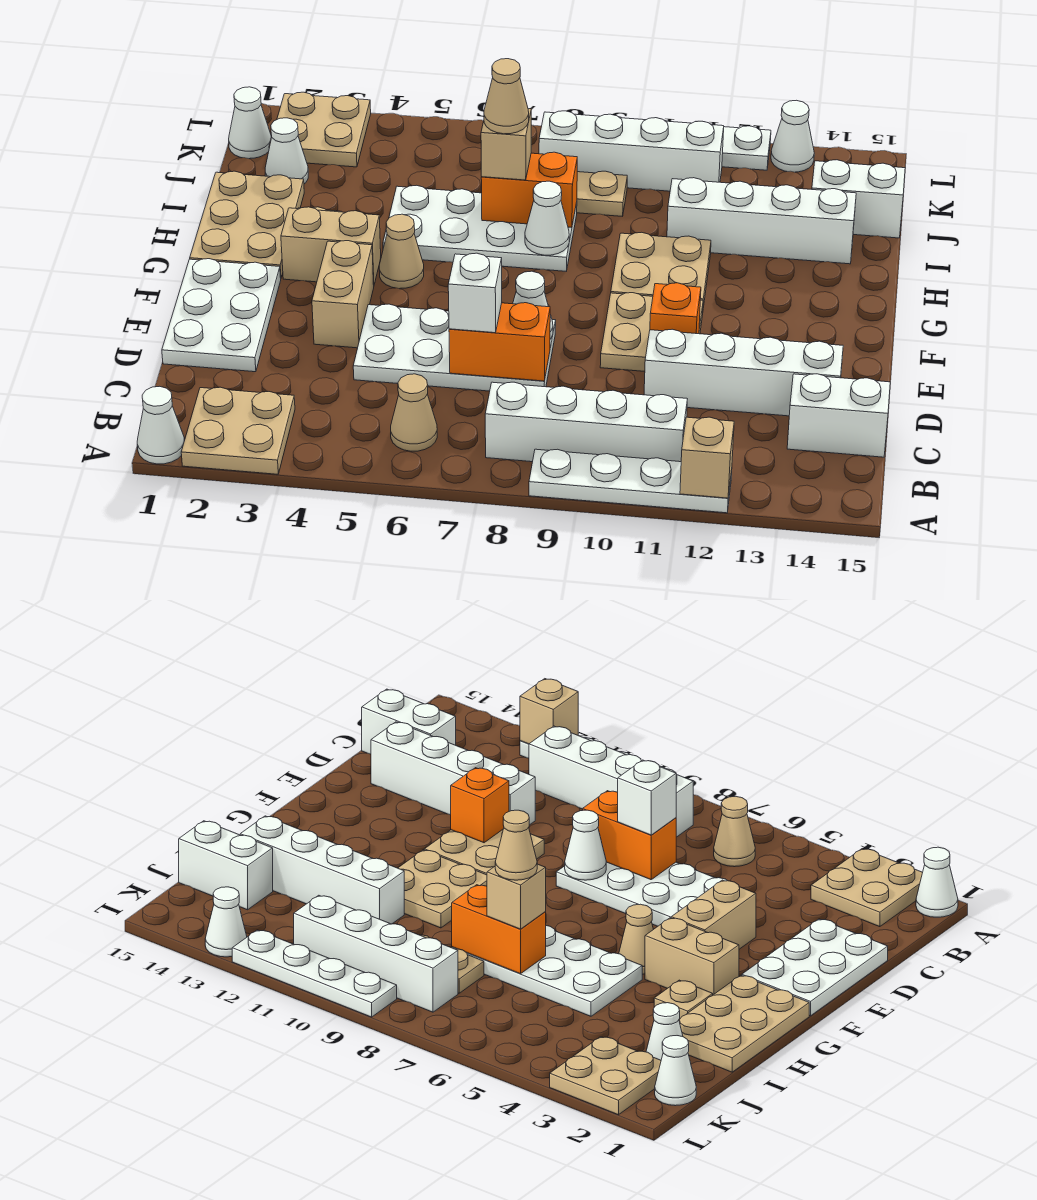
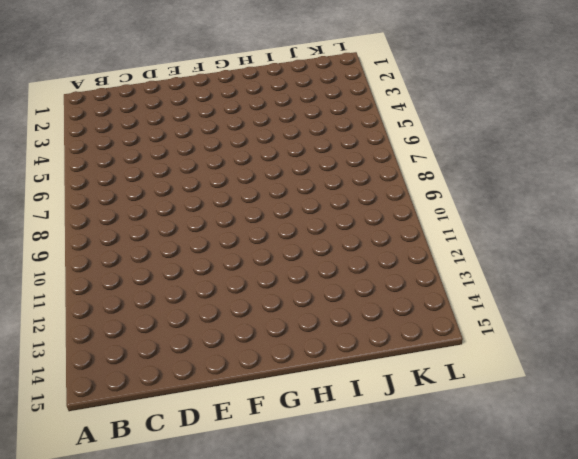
none -> white cone A1 level 1
none -> tan plate A2:B3 level 1
none -> white plate A9:A12 level 1
none -> tan cone B6 level 1

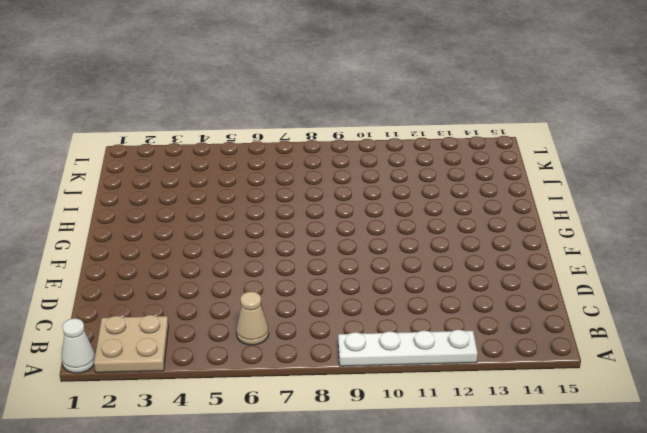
none -> white brick B8:B11 level 1
none -> white brick C14:C15 level 1
none -> white plate D1:F2 level 1
none -> white plate D5:E8 level 1

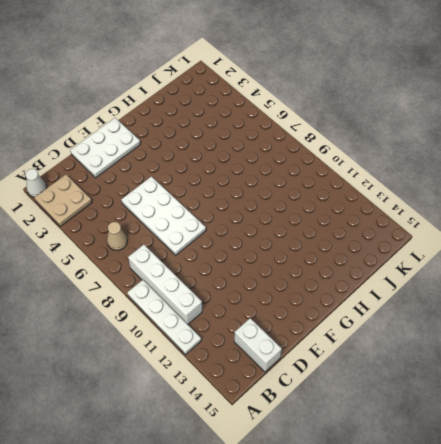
none -> white brick D11:D14 level 1
none -> tan brick E4:F4 level 1
none -> tan plate E10:F11 level 1
none -> tan plate G1:I2 level 1

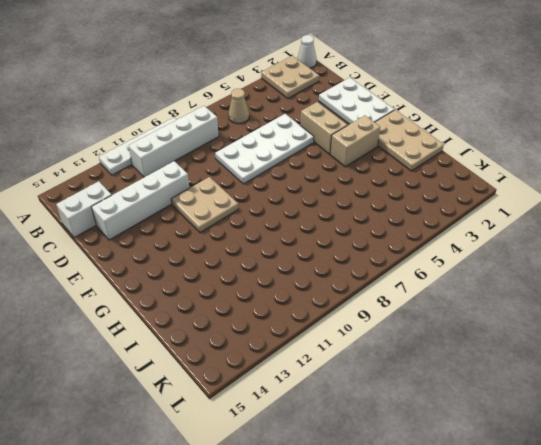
none -> tan cone G5 level 1
none -> tan plate G10:H11 level 1
none -> tan plate H3 level 1
none -> white plate H5:I8 level 1

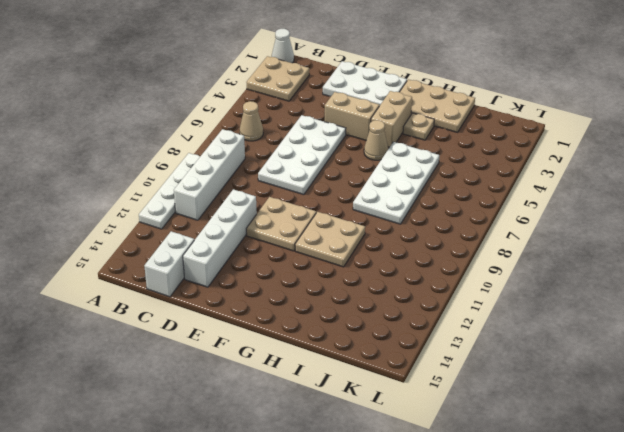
none -> white brick I11:I14 level 1
none -> white cone J2 level 1
none -> tan plate J8:J9 level 1
none -> white brick J14:J15 level 1

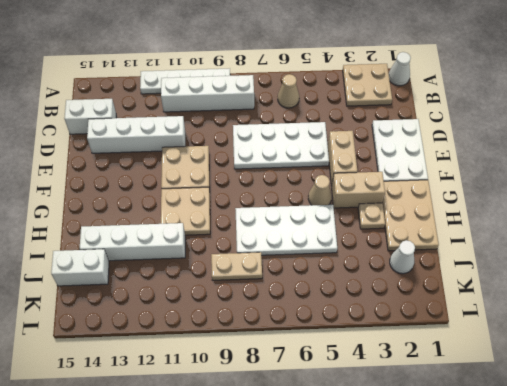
none -> white cone K1 level 1
none -> tan plate K2:L3 level 1
none -> white brick K8:K11 level 1
none -> white plate L9:L12 level 1

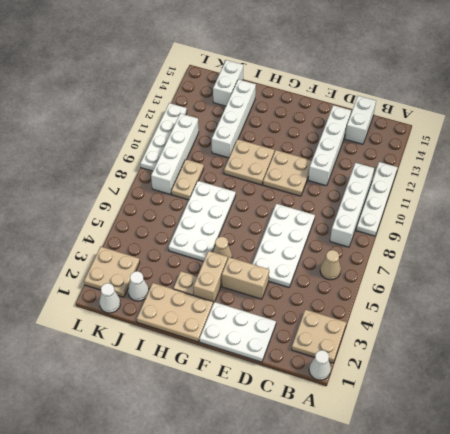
none -> white cone L13 level 1
none -> tan brick A12 level 2
none -> orange brick D7:D8 level 2
none -> white cone E8 level 2

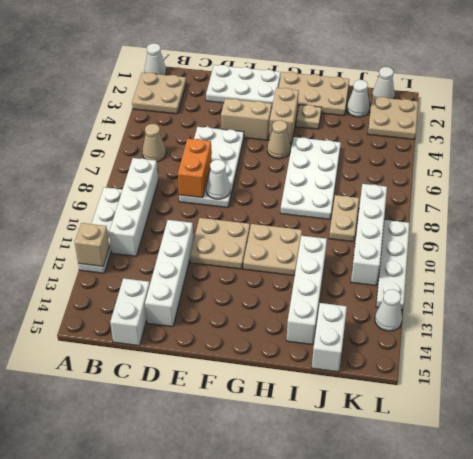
none -> orange brick E11 level 2
none -> white cone H8 level 2
none -> orange brick I7:I8 level 2
none -> white brick D7 level 3

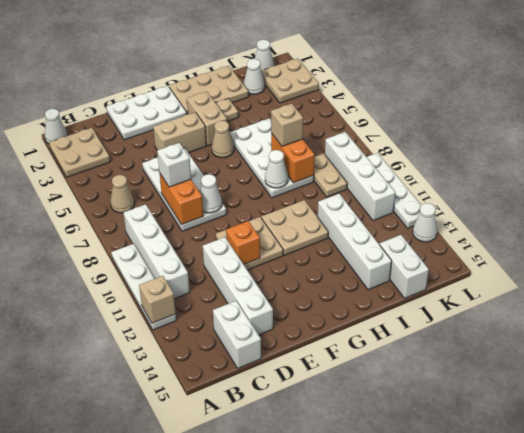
none -> tan cone I7 level 4

